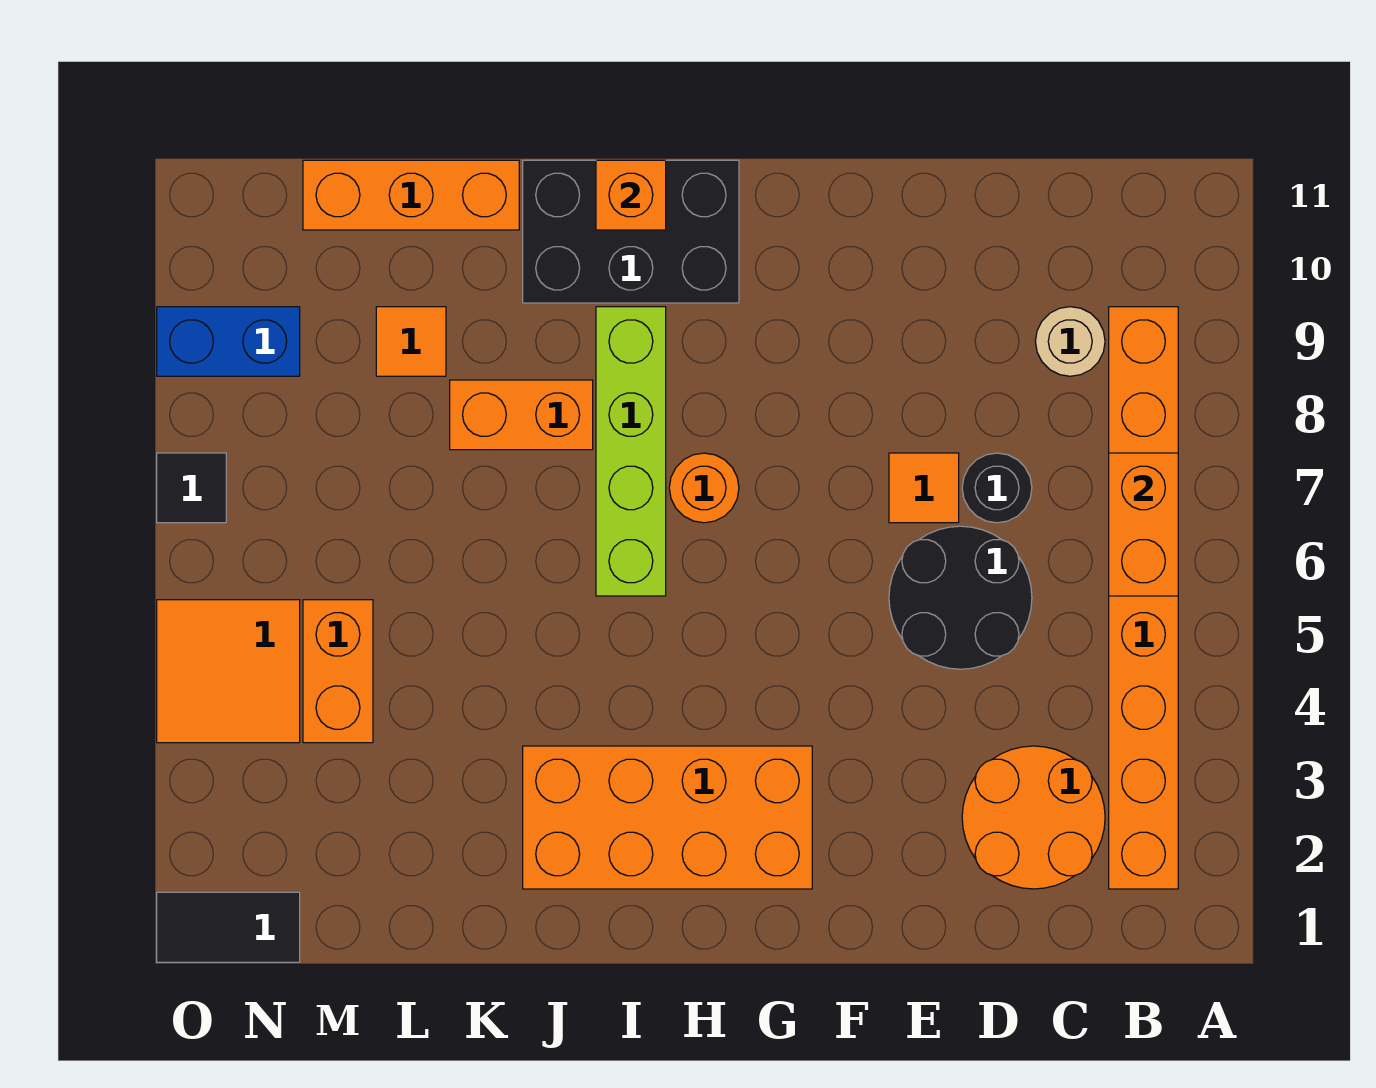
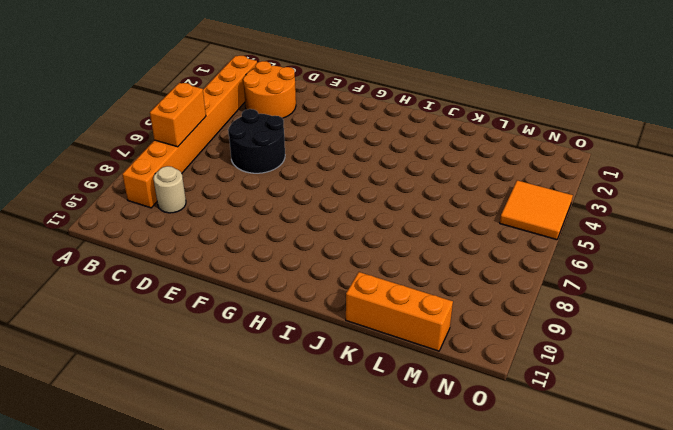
none -> black round brick D7 level 1
none -> orange tile E7 level 1
none -> orange brick G2:J3 level 1

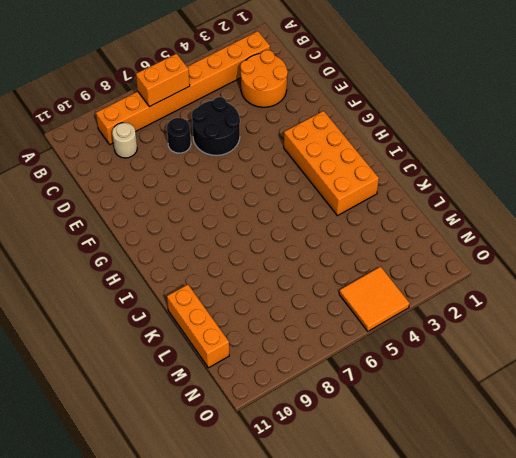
none -> orange tile E7 level 1
none -> orange round brick H7 level 1
none -> black brick H10:J11 level 1

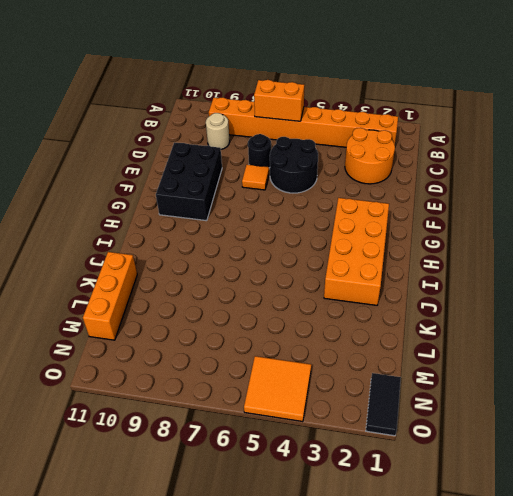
black brick E9:G10 level 1 -> black brick H10:J11 level 1
none -> orange round brick H7 level 1
none -> lime brick I6:I9 level 1
none -> orange brick J8:K8 level 1

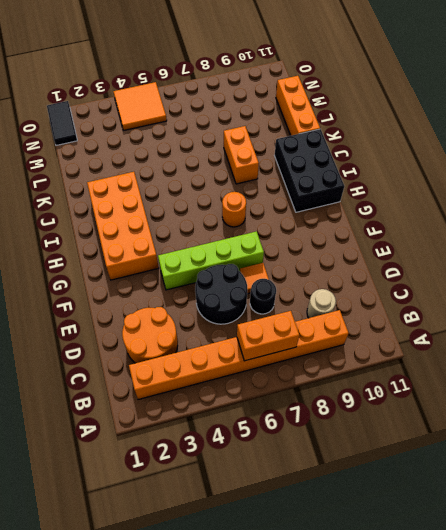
lime brick F4:F7 level 1 -> lime brick I6:I9 level 1
none -> orange tile L9 level 1
none -> orange brick M4:M5 level 1
none -> blue brick N9:O9 level 1

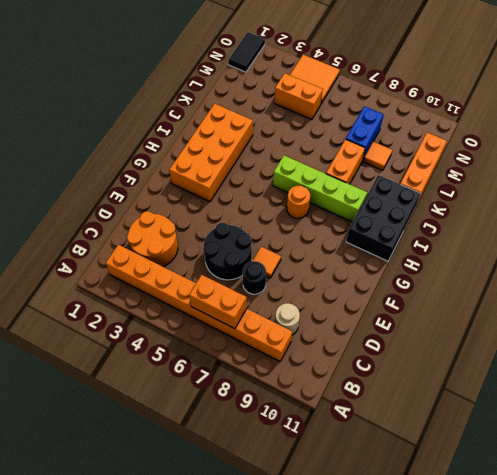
blue brick L8:M8 level 1 -> blue brick N9:O9 level 1
none -> black tile O7 level 1
none -> orange brick I11 level 2

